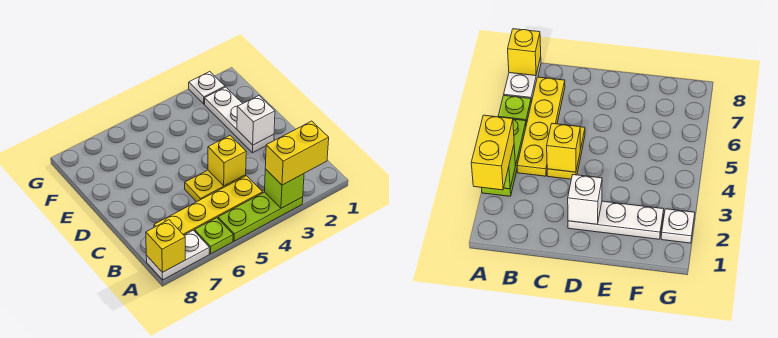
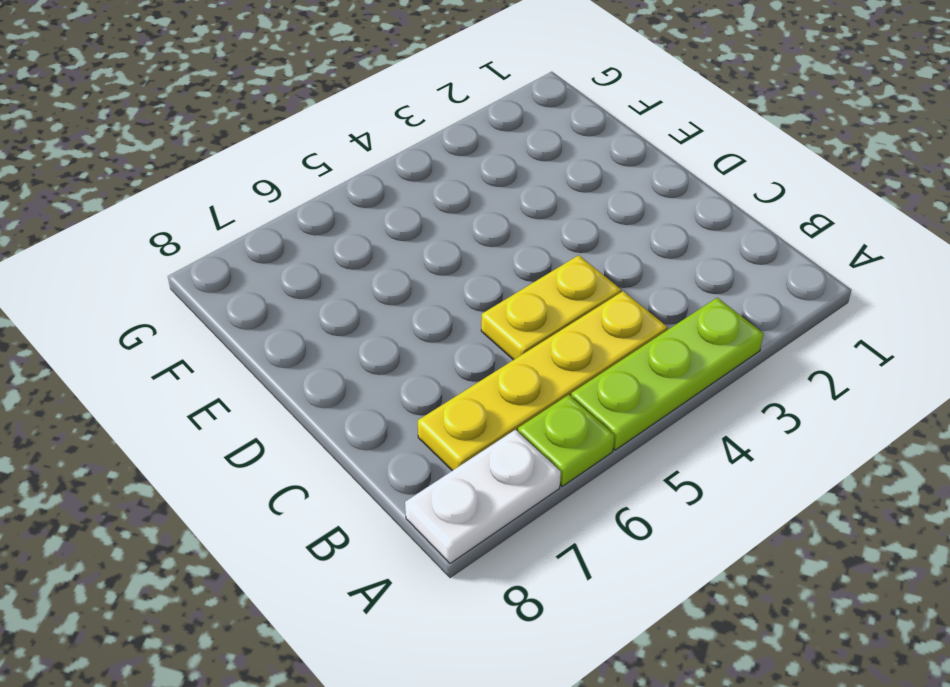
none -> white plate D2:F2 level 1
none -> white plate G2 level 1
none -> lime brick A3 level 2

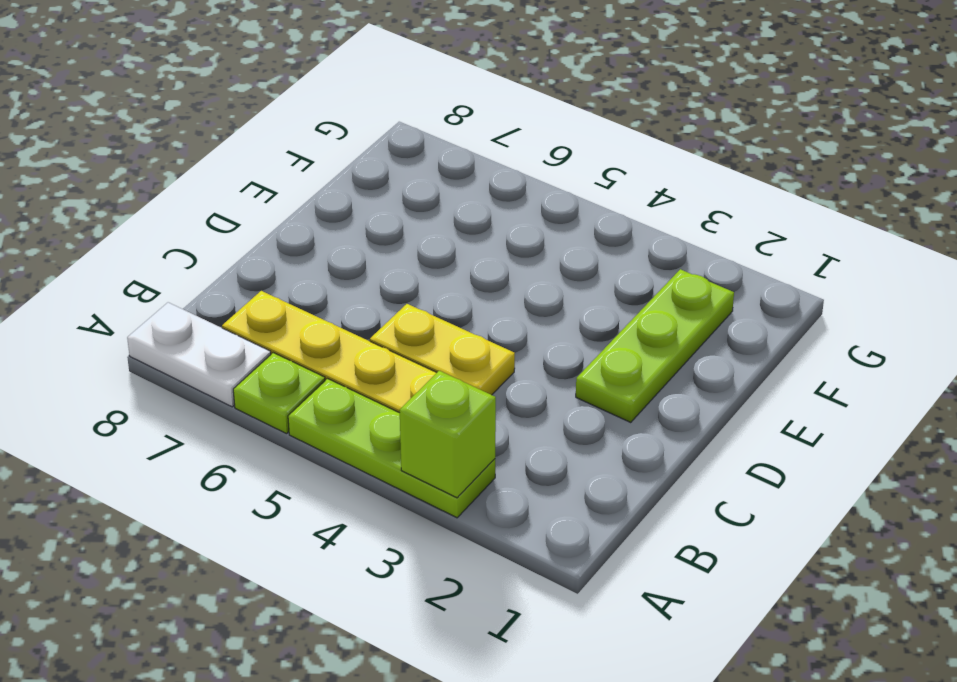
lime plate D2:F2 level 1 -> white plate D2:F2 level 1
none -> white plate G2 level 1
none -> yellow brick A8 level 2
none -> yellow brick C4 level 2

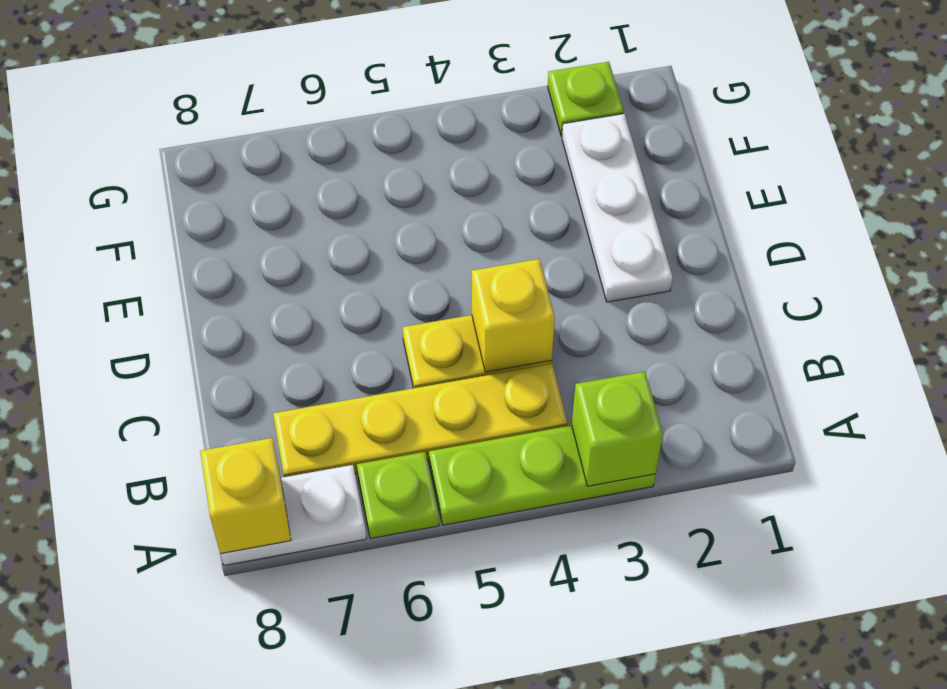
lime plate G2 level 1 -> white plate G2 level 1
none -> white brick D2 level 2
none -> yellow brick A2:A3 level 3

